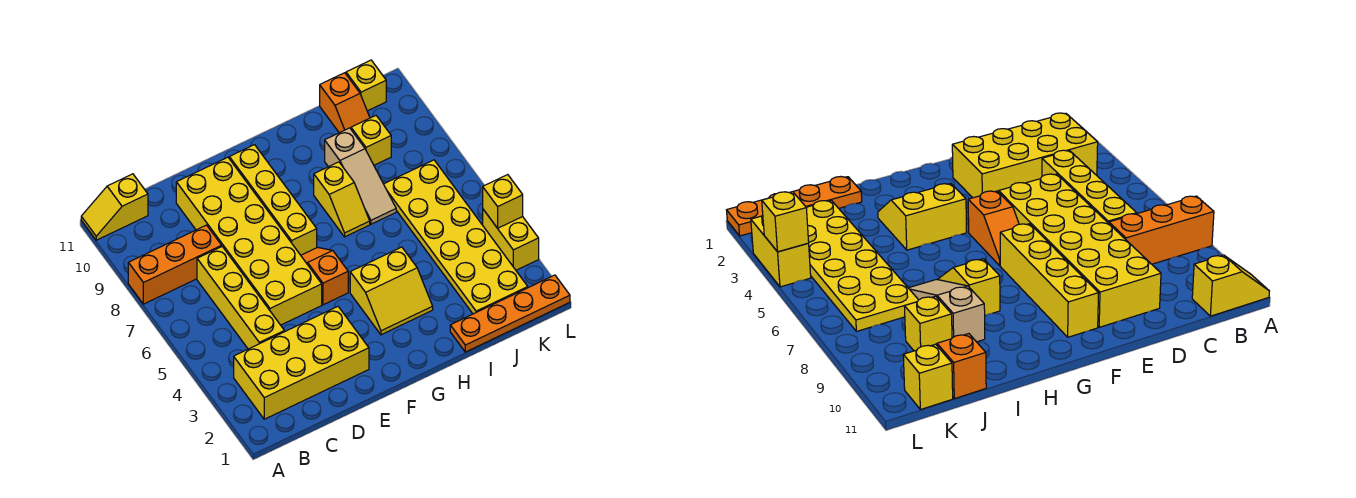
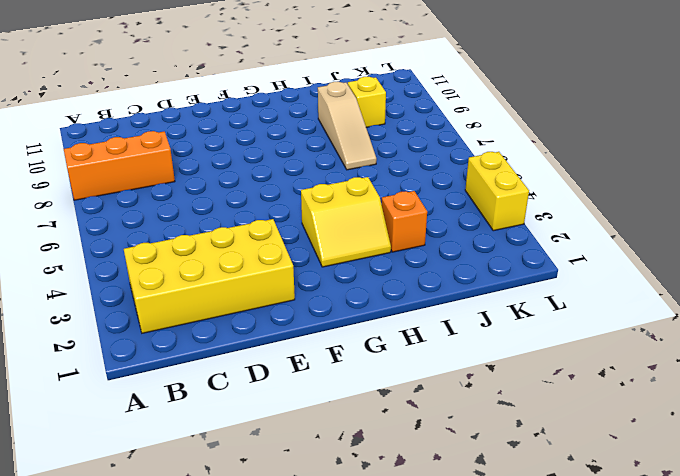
orange brick I3 level 1 -> none
none -> yellow slope A11:B11 level 1 top B
none -> yellow brick C4:C7 level 1
none -> yellow brick D5:E10 level 1

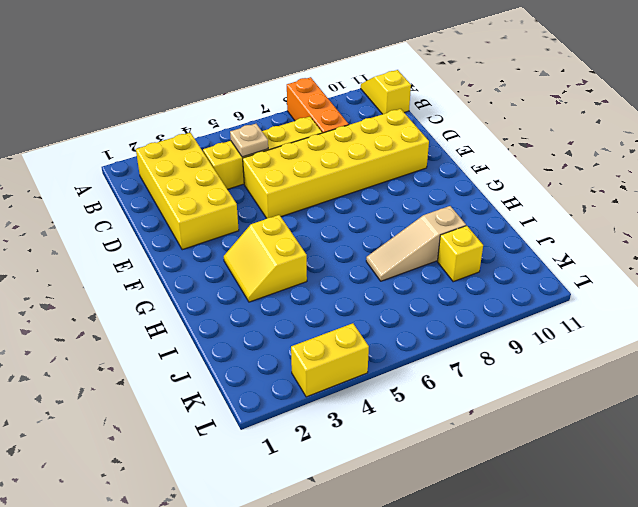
tan plate C5 level 2 -> none
none -> orange slope F5:F6 level 1 top 5
none -> yellow brick F7:F10 level 1
none -> yellow slope H7:H8 level 1 top 8

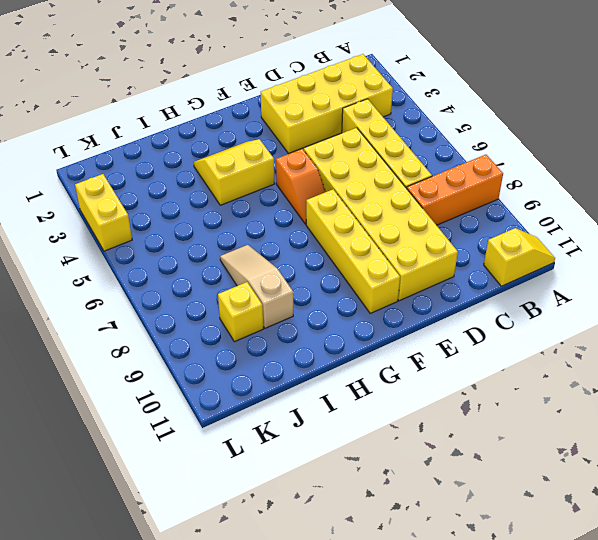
none -> yellow slope H7:H8 level 1 top 8
none -> orange plate I1:L1 level 1
none -> yellow plate J2:K7 level 1

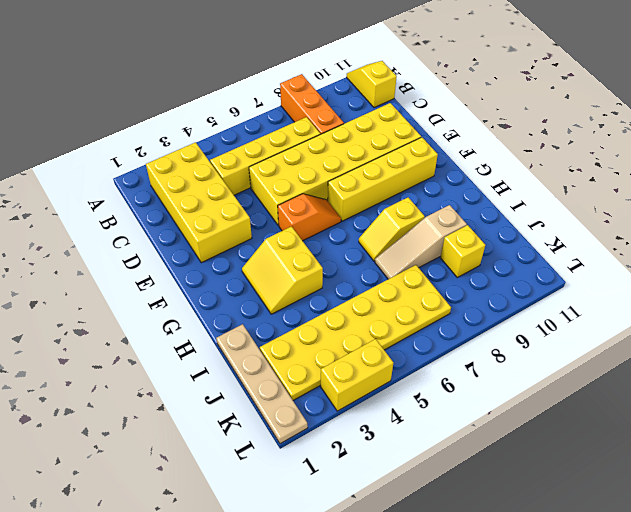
tan plate I1:L1 level 1 -> orange plate I1:L1 level 1
none -> orange slope J10:J11 level 1 top 11
none -> yellow brick K11 level 1
none -> yellow brick L4 level 2

